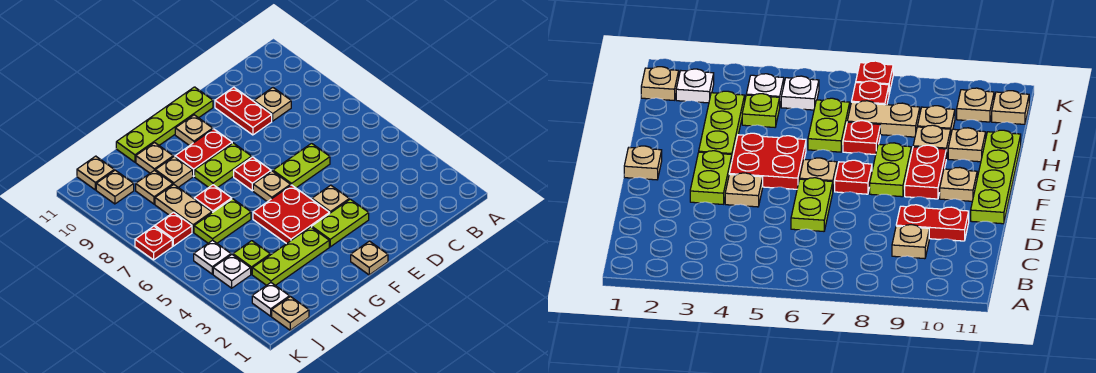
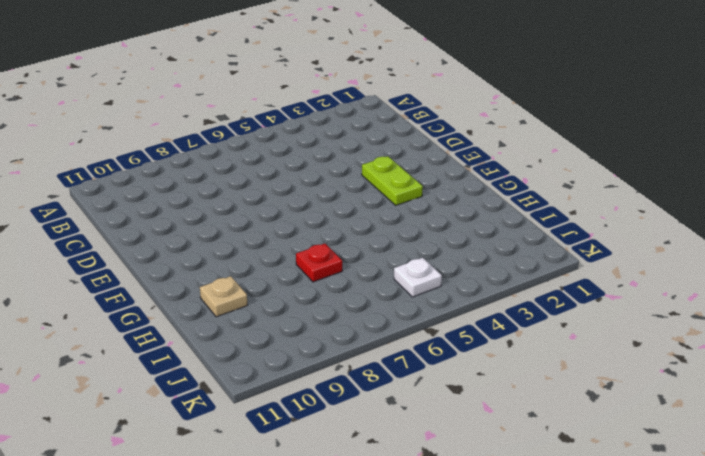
none -> tan plate C9 level 1
none -> lime plate D6:E6 level 1
none -> red plate D9:D10 level 1

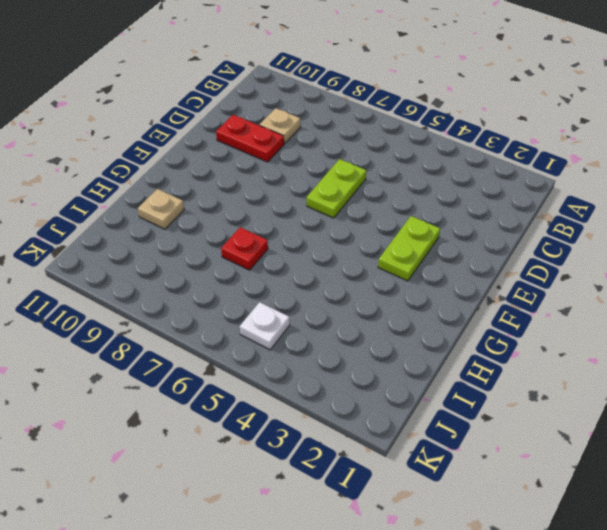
none -> tan plate E4 level 1
none -> lime plate E11:H11 level 1
none -> tan plate F1 level 1

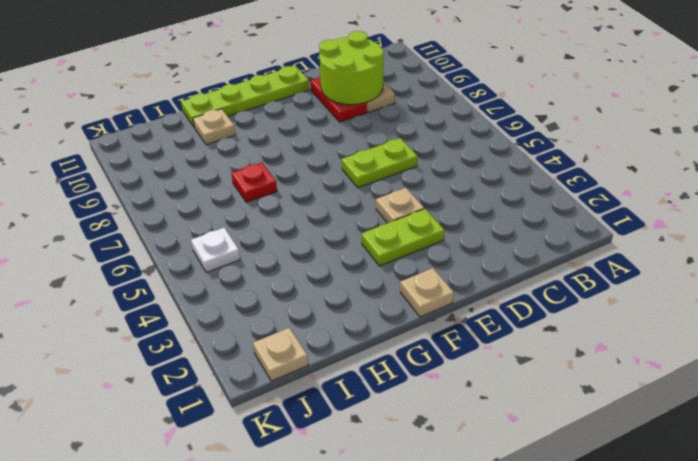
lime round brick C9:D10 level 2 -> none
none -> red plate F4:G5 level 1
none -> tan plate F6 level 1
none -> red plate F7 level 1

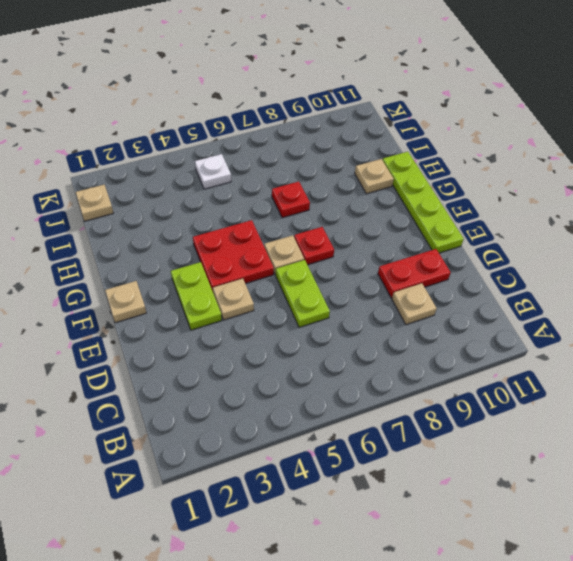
none -> lime plate F8:G8 level 1
none -> red plate F9:G9 level 1
none -> tan plate F10 level 1

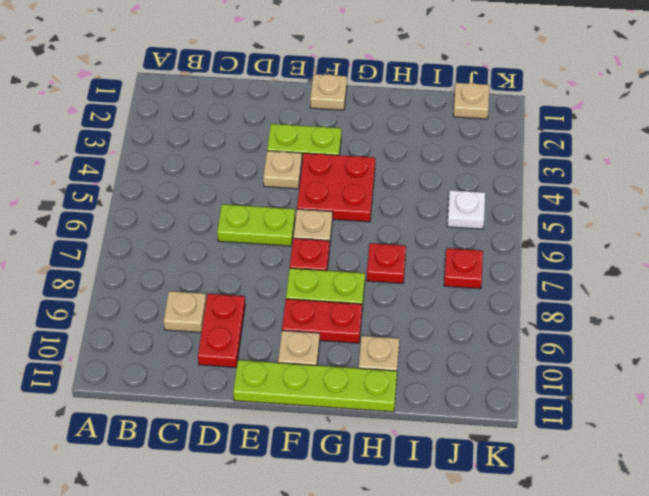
none -> lime plate G3:I3 level 1
none -> lime plate H6:I6 level 1
none -> tan plate H9 level 1

